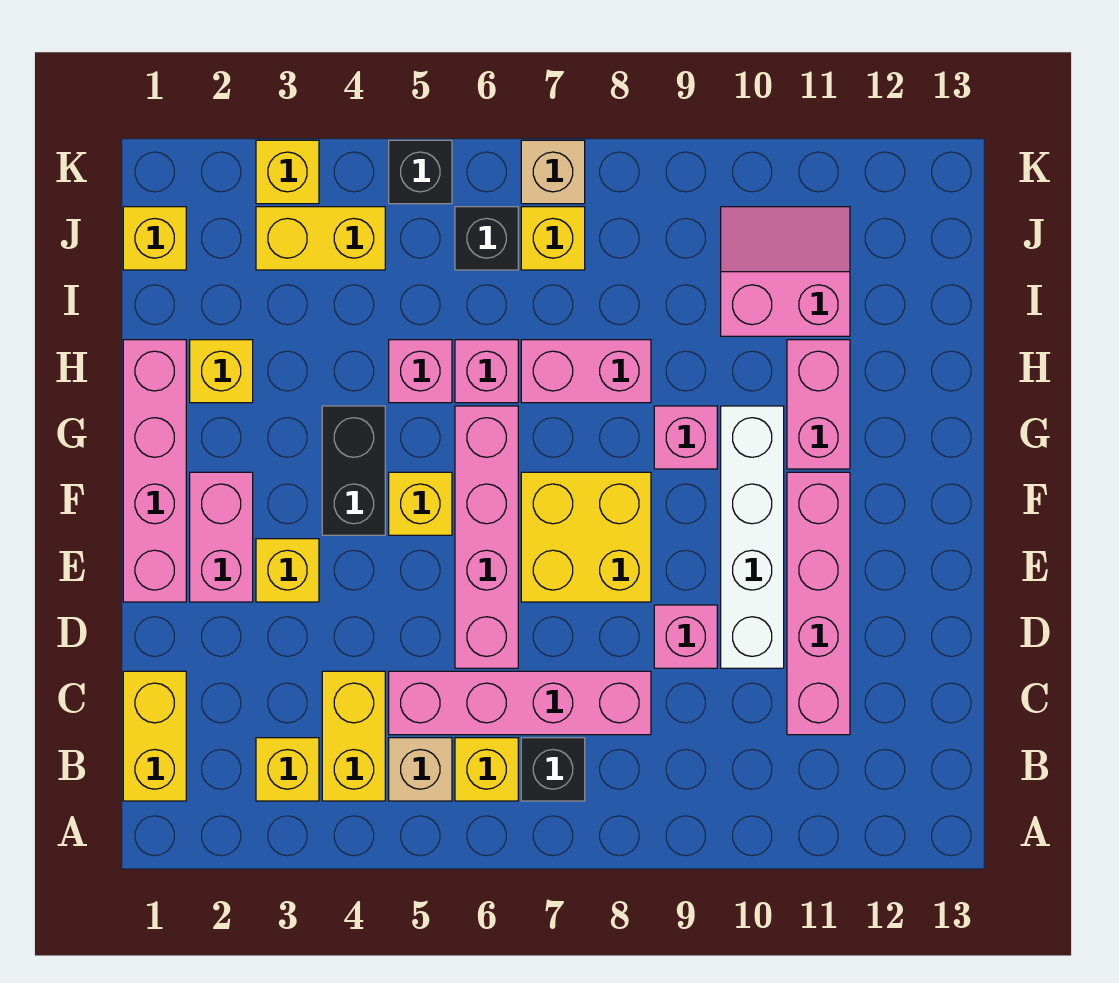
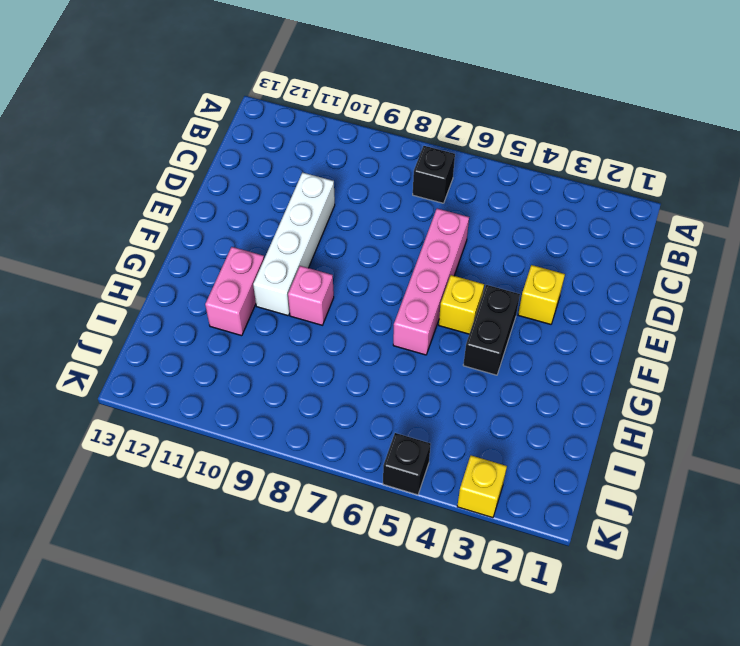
none -> yellow brick B1:C1 level 1
none -> yellow brick B3 level 1
none -> yellow brick B4:C4 level 1
none -> tan brick B5 level 1

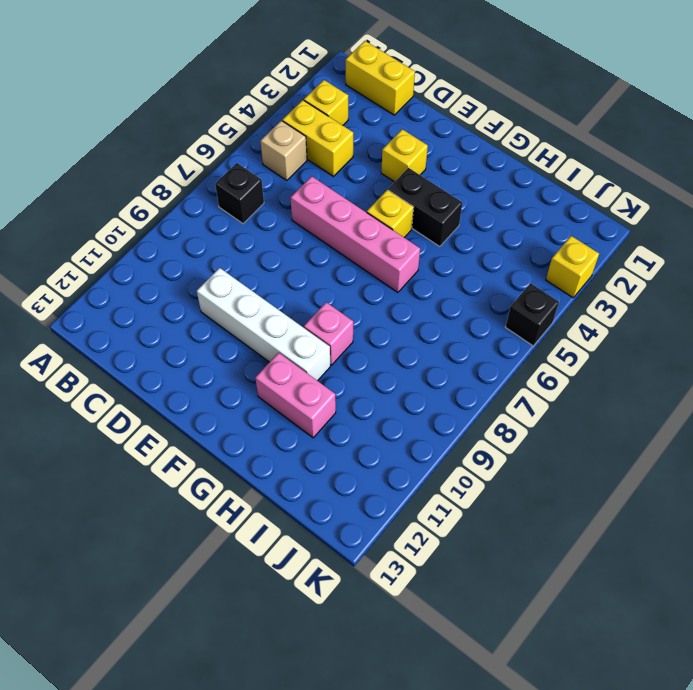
none -> yellow brick B6 level 1
none -> pink brick C5:C8 level 1
none -> pink brick C11:F11 level 1
none -> pink brick D9 level 1

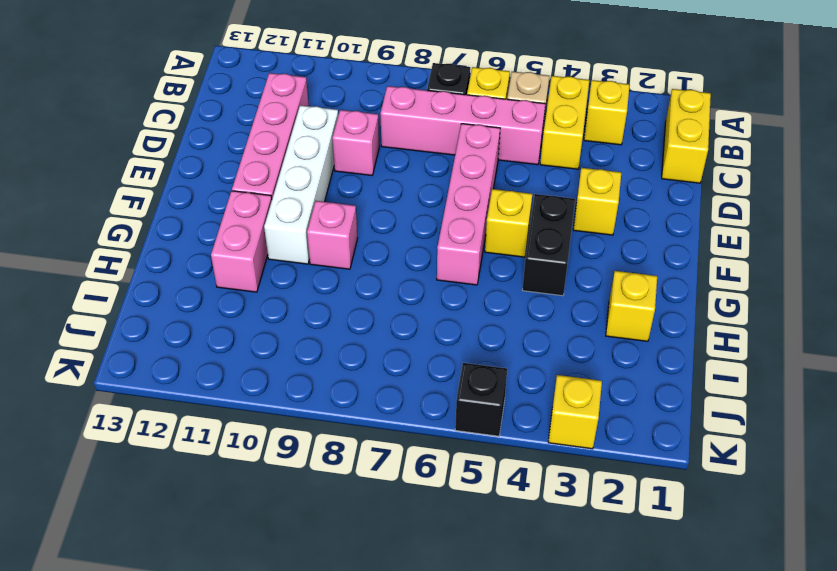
none -> pink brick E1:H1 level 1
none -> pink brick E2:F2 level 1
none -> yellow brick E7:F8 level 1
none -> pink brick H5 level 1

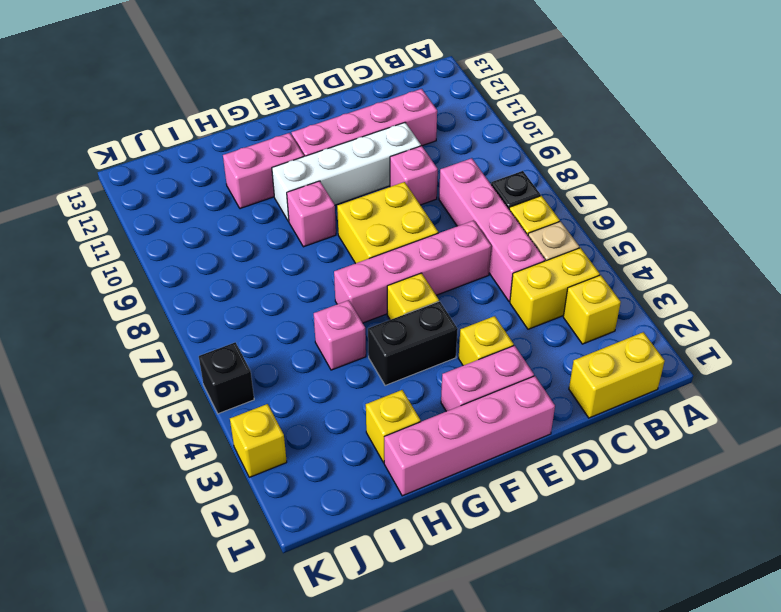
none -> pink brick H6 level 1
none -> pink brick H7:H8 level 1
none -> pink slope I10:J11 level 1 top I
none -> yellow brick J1 level 1

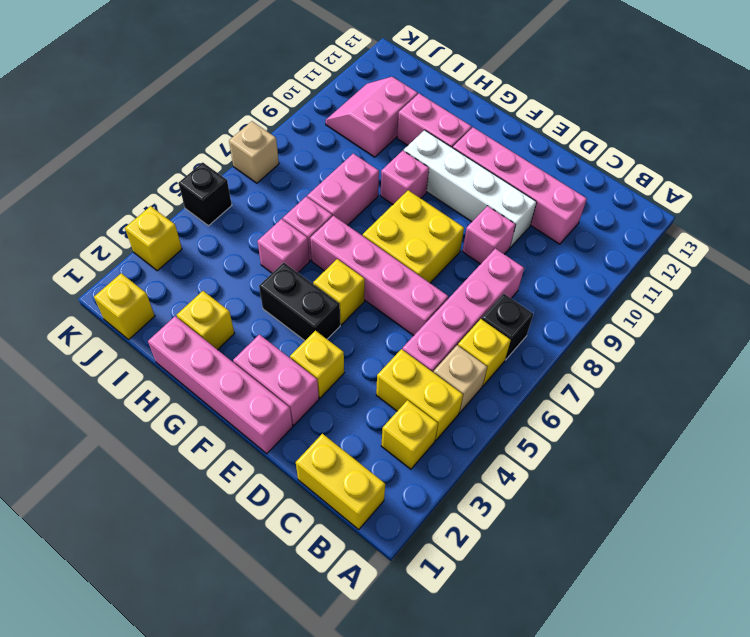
none -> yellow brick J3:J4 level 1
none -> black brick J6 level 1
none -> yellow brick J7 level 1

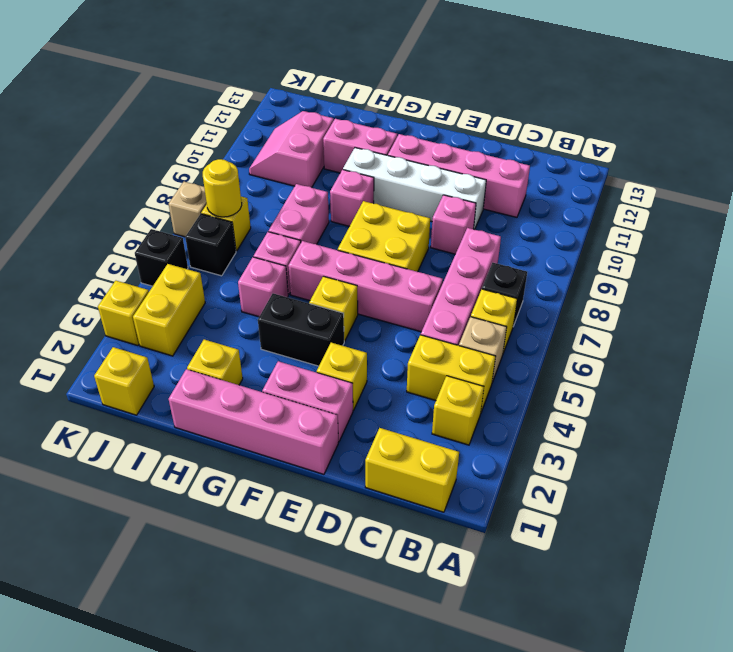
yellow round brick J7 level 2 -> none

